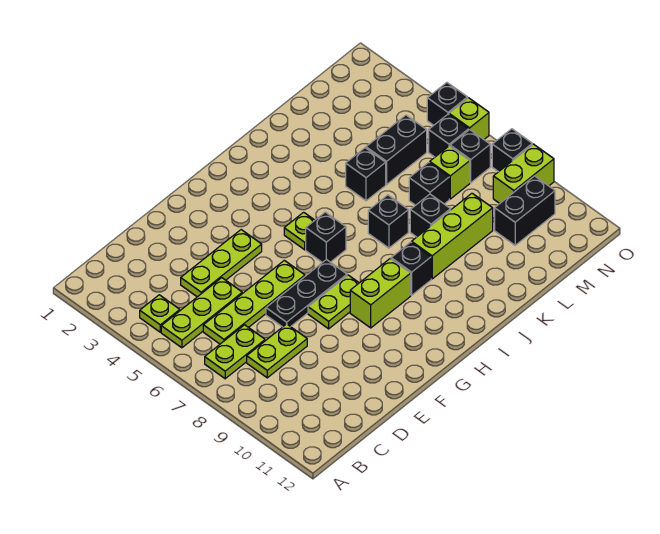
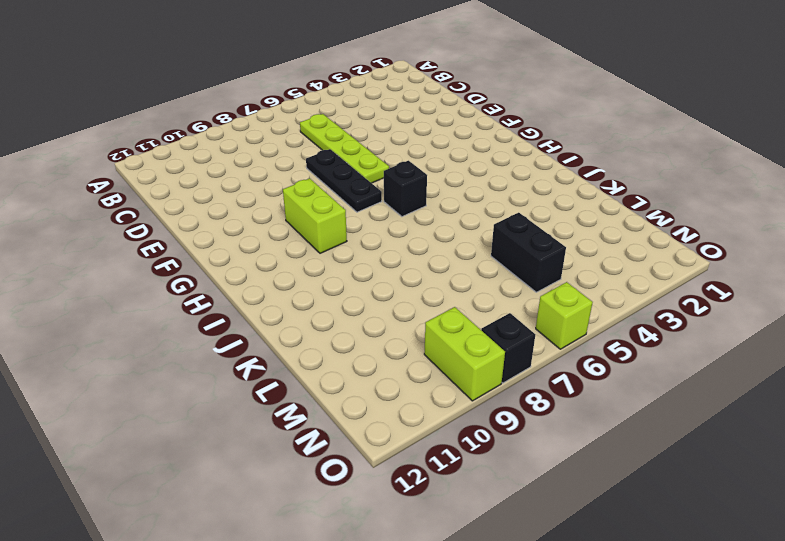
none -> lime plate B4 level 1
none -> lime plate B5:D5 level 1
none -> lime plate B7:C7 level 1

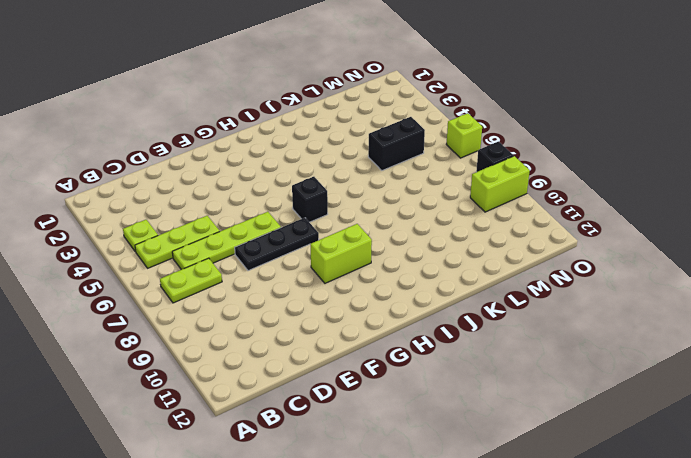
none -> lime plate C8:D8 level 1
none -> lime plate D4:F4 level 1
none -> lime plate F8:G8 level 1

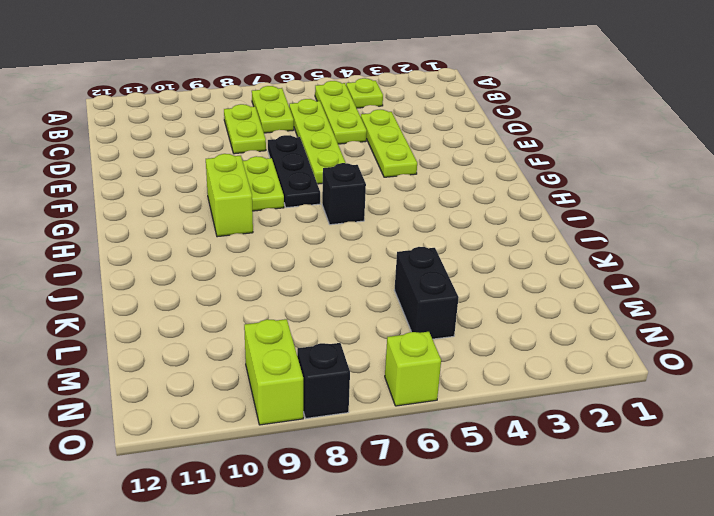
none -> lime plate H5 level 1
none -> black brick I9 level 1
none -> black brick J7 level 1

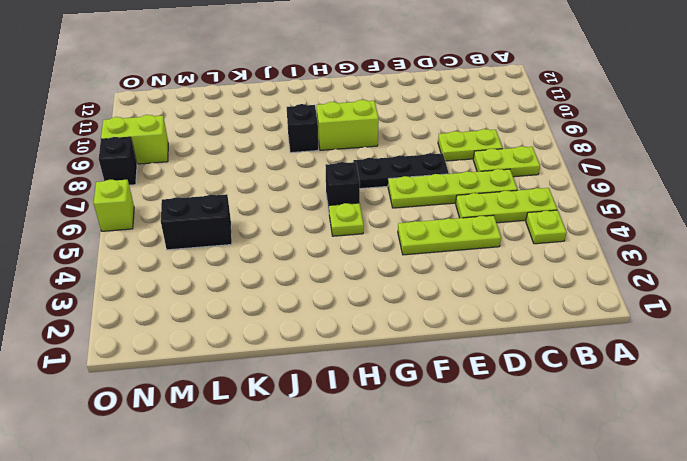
none -> lime plate F8:G8 level 1
none -> black brick J7 level 1
none -> lime brick J9:L9 level 1

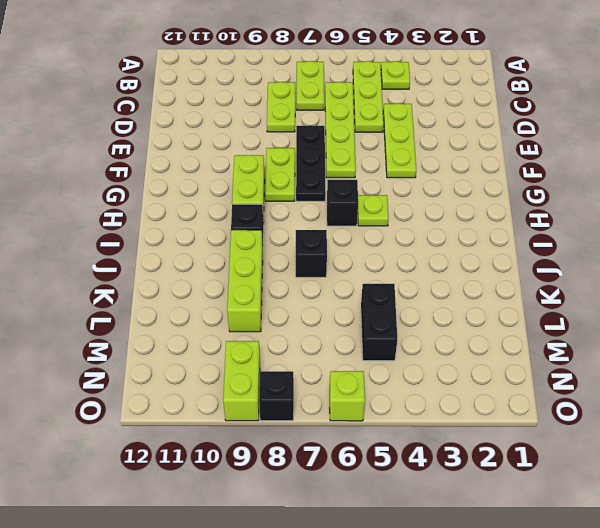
none -> black brick K5 level 1
none -> black brick K8 level 1
none -> black brick L7 level 1

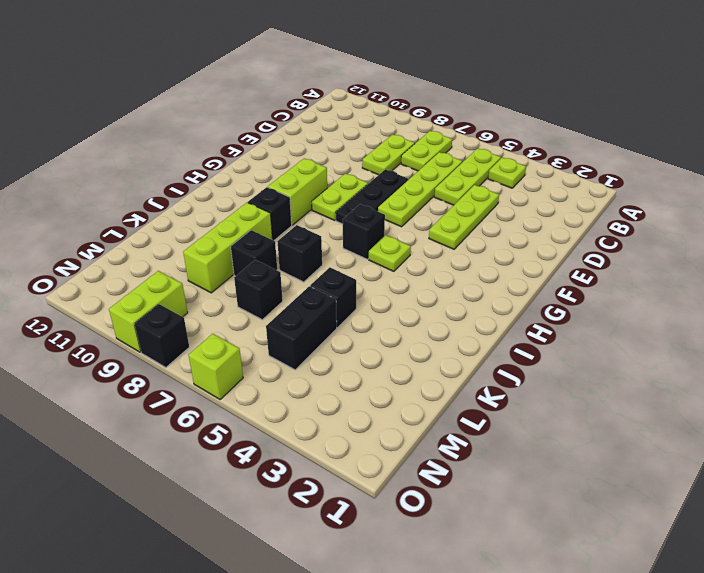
none -> lime brick M7 level 1
none -> black brick M10:N10 level 1
none -> black brick N6 level 1

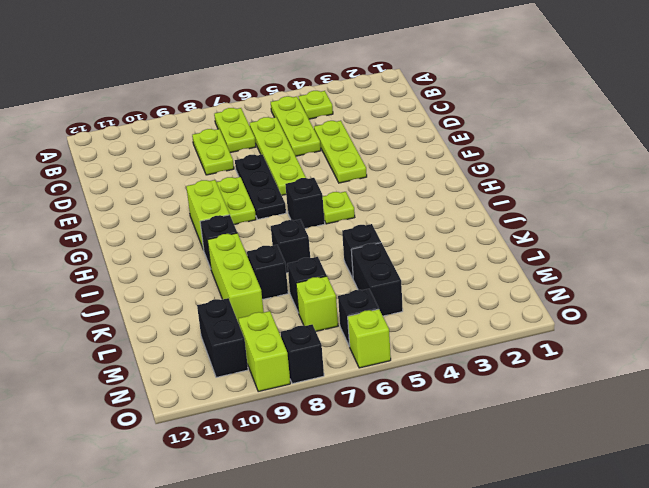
none -> black brick N7 level 1
none -> black brick O5 level 1

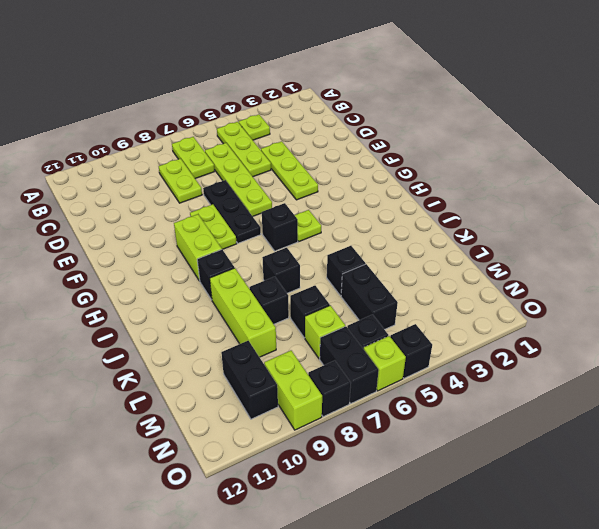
black brick N7:O7 level 1 -> black brick N7 level 1

